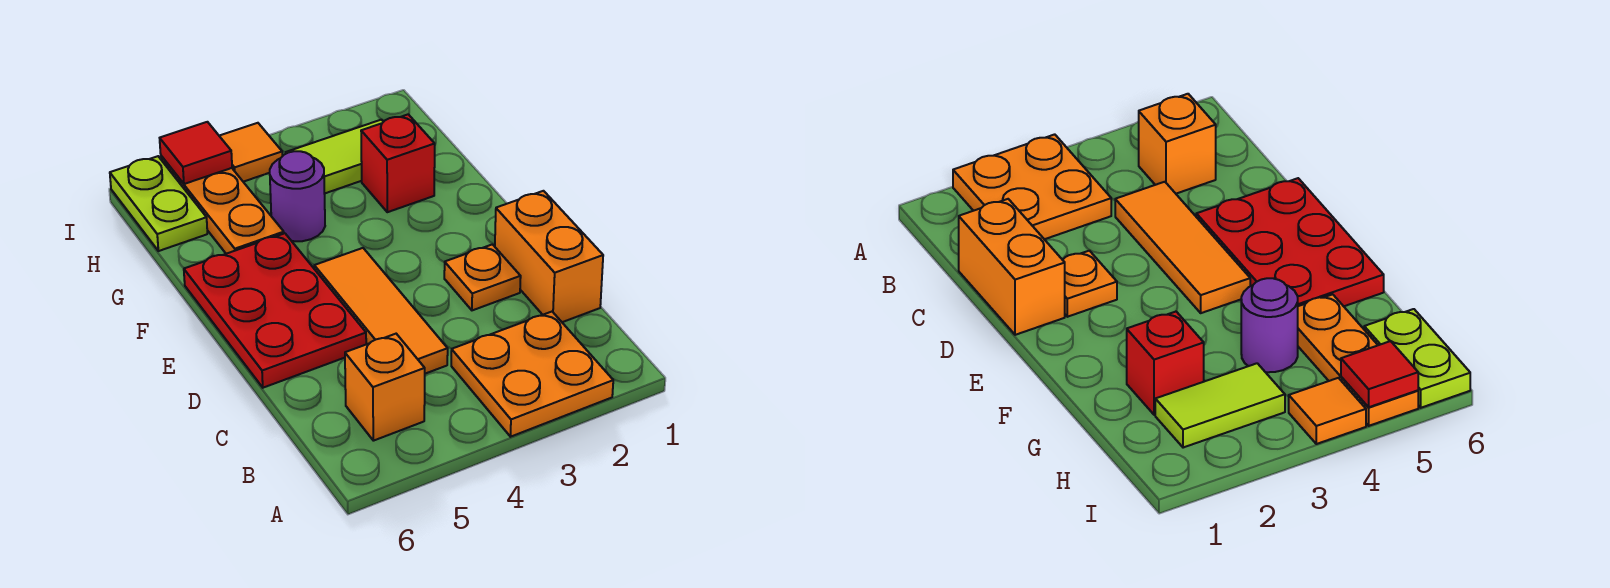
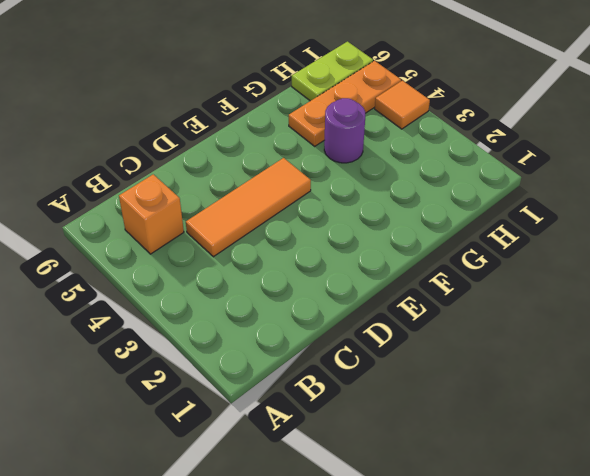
none -> orange plate A2:B3 level 1
none -> orange brick C1:D1 level 1
none -> orange plate D2 level 1

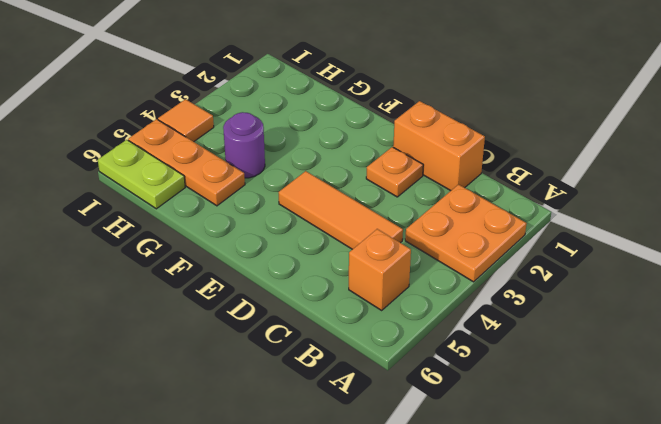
none -> red plate D5:F6 level 1
none -> red brick G2 level 1
none -> lime tile H2:H3 level 1

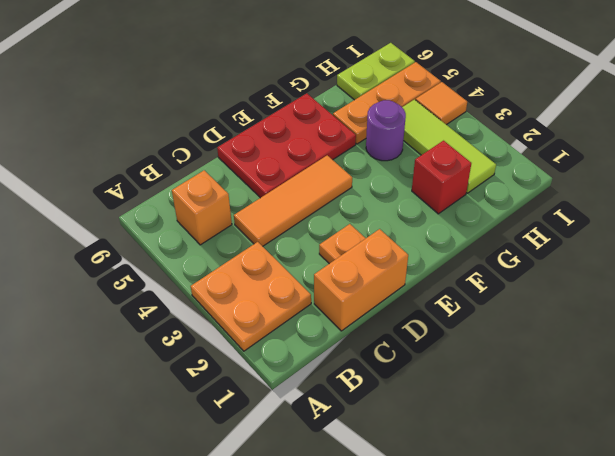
lime tile H2:H4 level 1 -> lime tile H2:H3 level 1
none -> red tile I5 level 2

